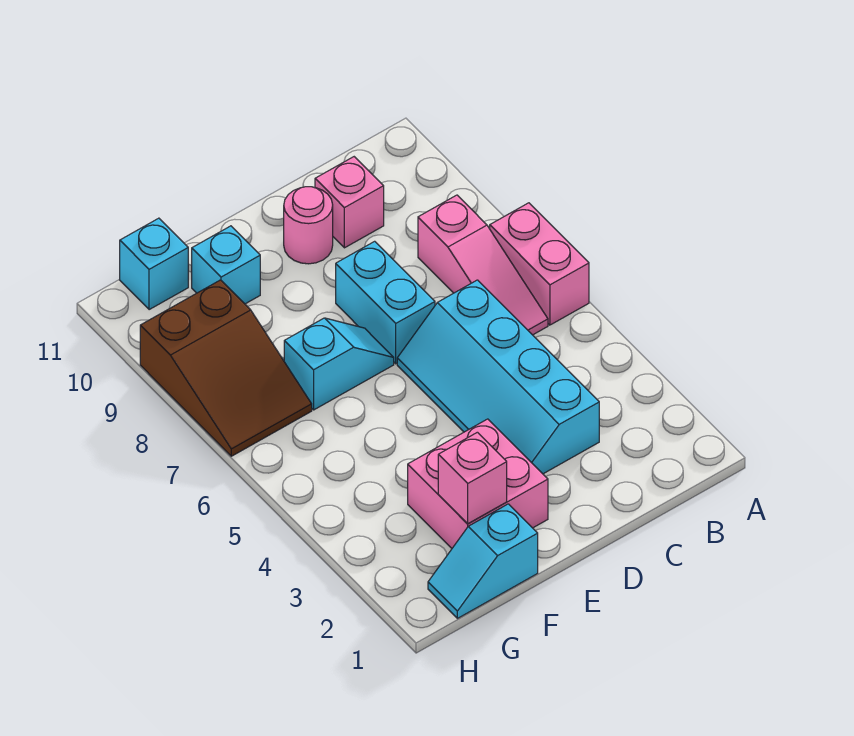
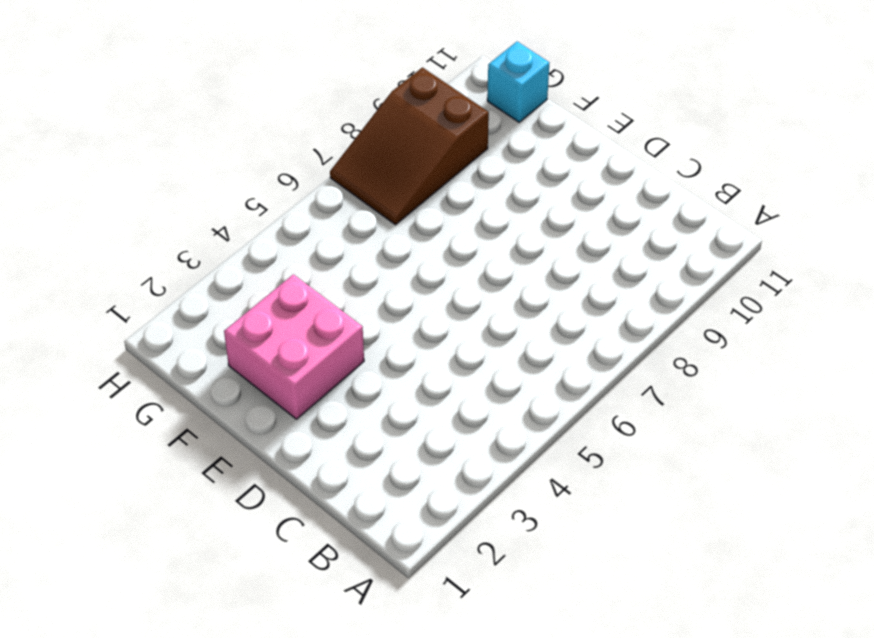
none -> pink brick A6:A7 level 1
none -> pink slope B6:B8 level 1 top 8
none -> cyan slope C3:D6 level 1 top C

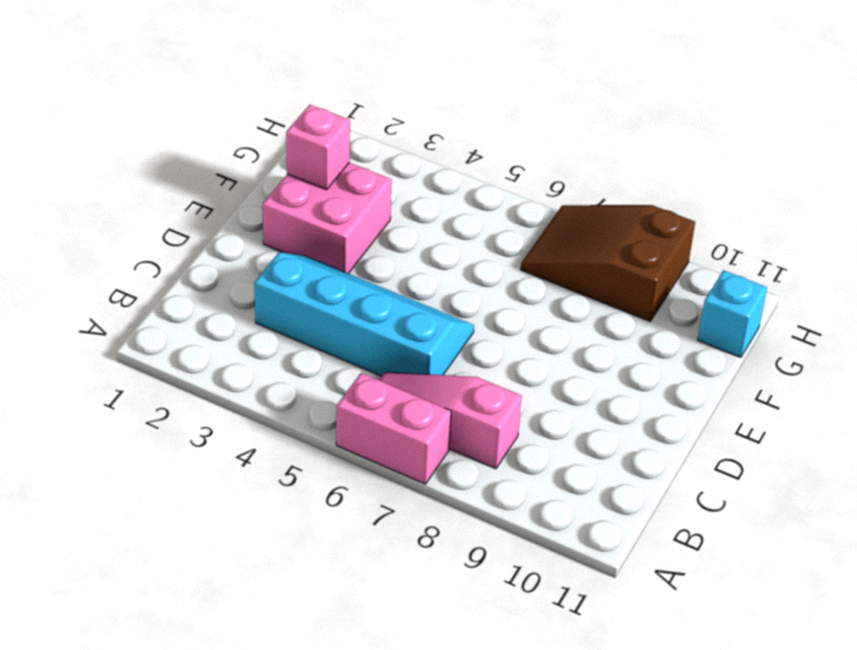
none -> pink brick C10 level 1
none -> cyan brick D7:D8 level 1
none -> pink round brick D10 level 1

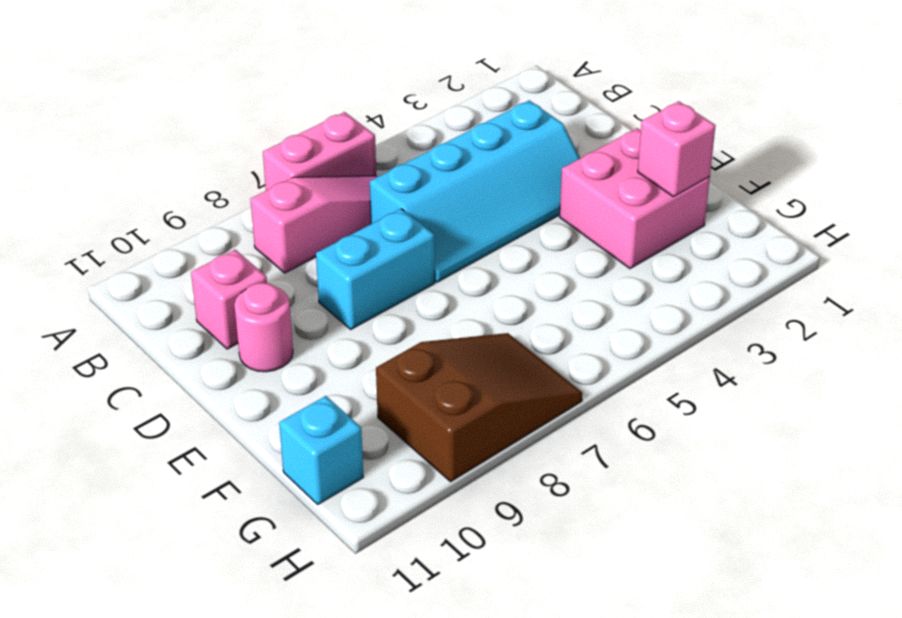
none -> cyan slope E7:F7 level 1 top F
none -> cyan slope F1:G1 level 1 top F
none -> cyan brick F10 level 1

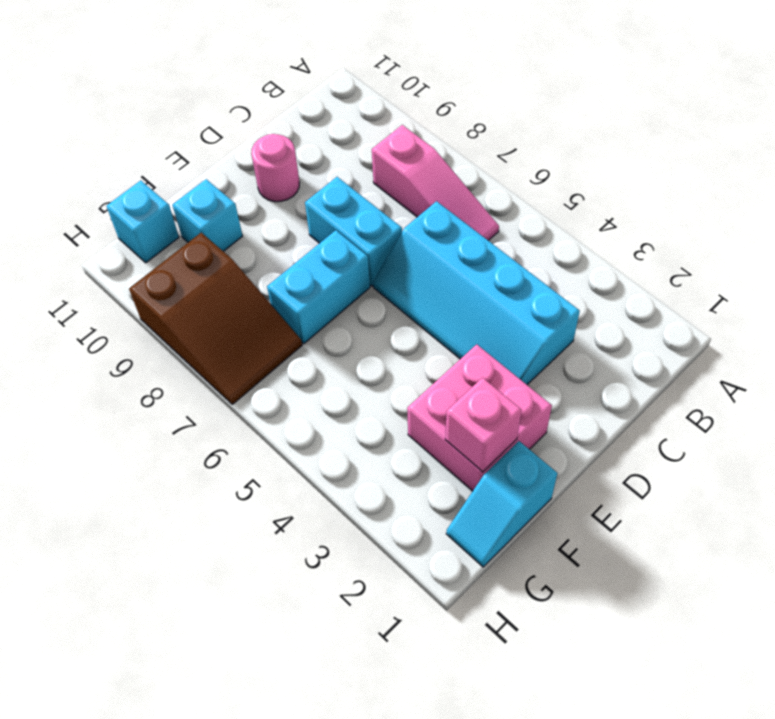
cyan brick E7:F7 level 1 -> cyan slope E7:F7 level 1 top F
none -> pink brick A6:A7 level 1
none -> pink brick C10 level 1

